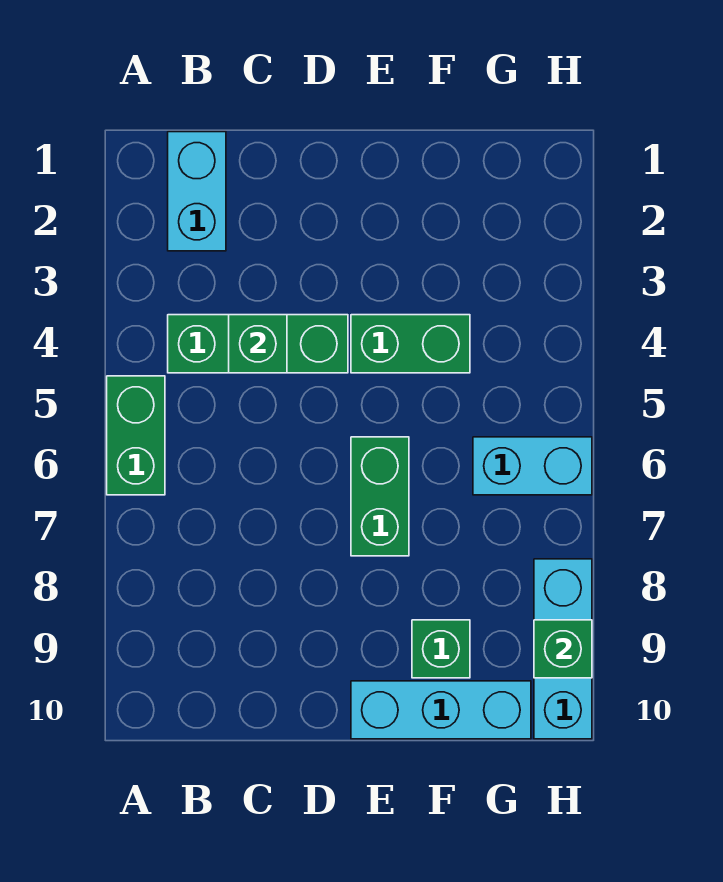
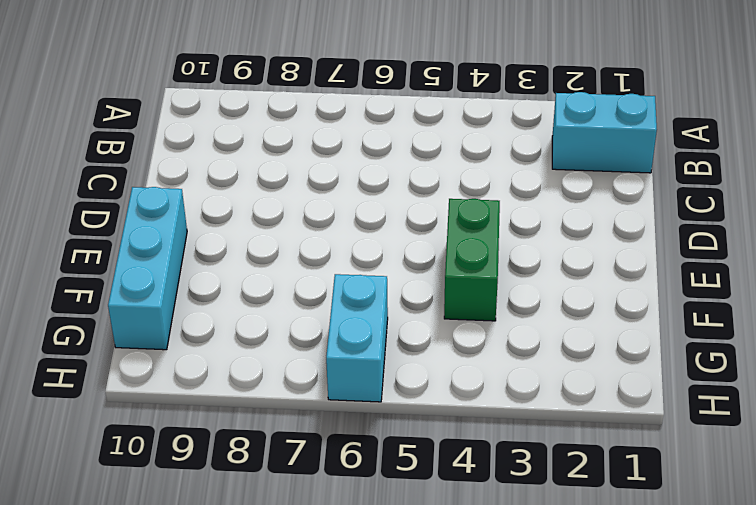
none -> green brick A5:A6 level 1
none -> green brick B4:D4 level 1

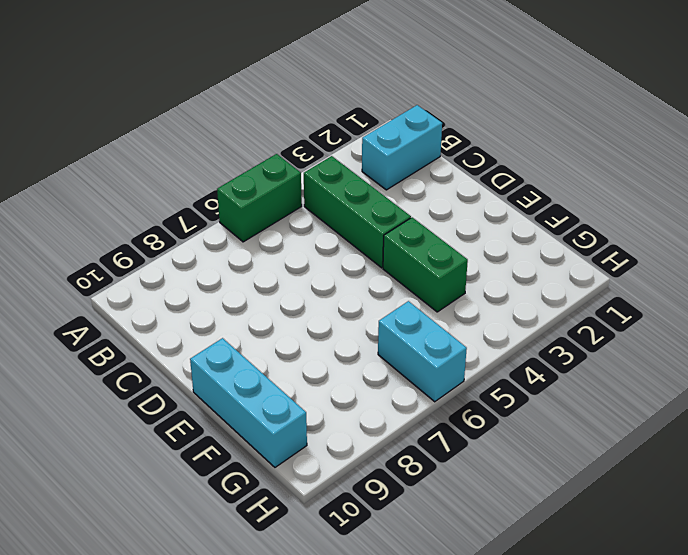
none -> green brick E6:E7 level 1
none -> green brick F9 level 1

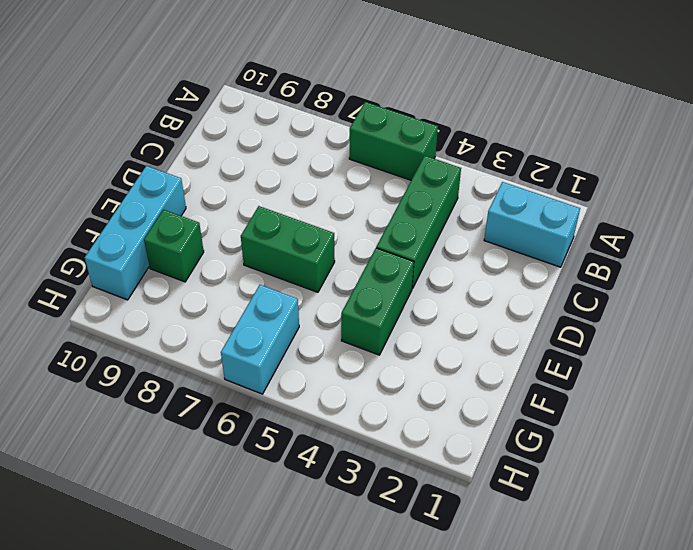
none -> cyan brick H8:H10 level 1
none -> green brick C4 level 2

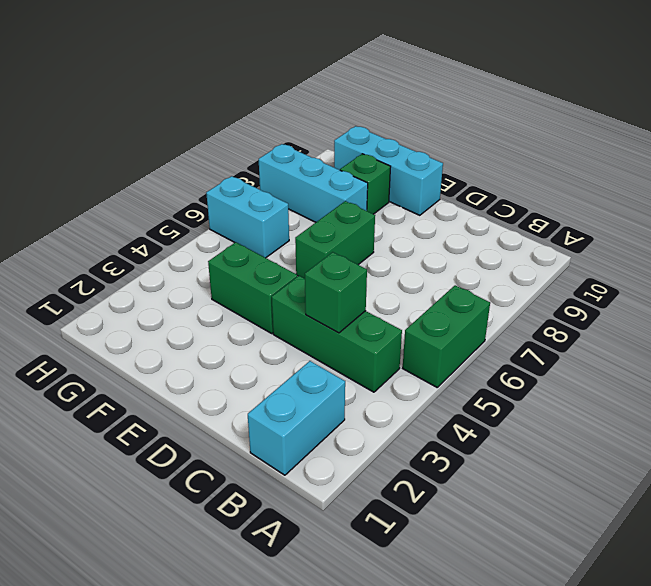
cyan brick F8:H8 level 1 -> cyan brick H8:H10 level 1
none -> green brick H9 level 2

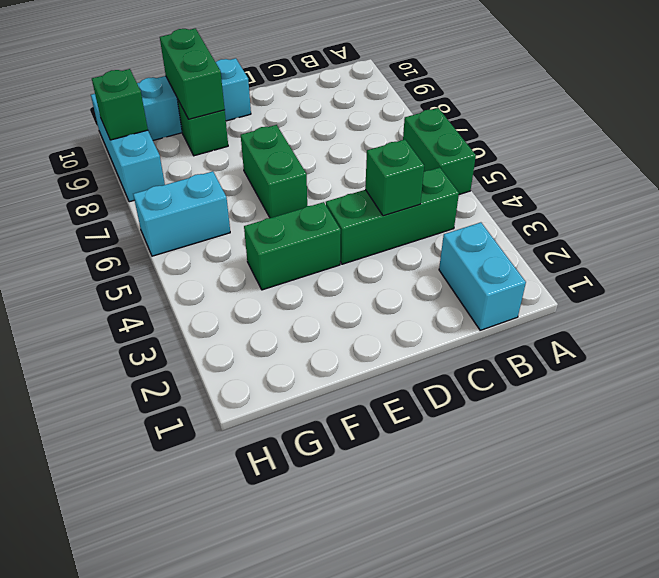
green brick F9:F10 level 2 -> none

